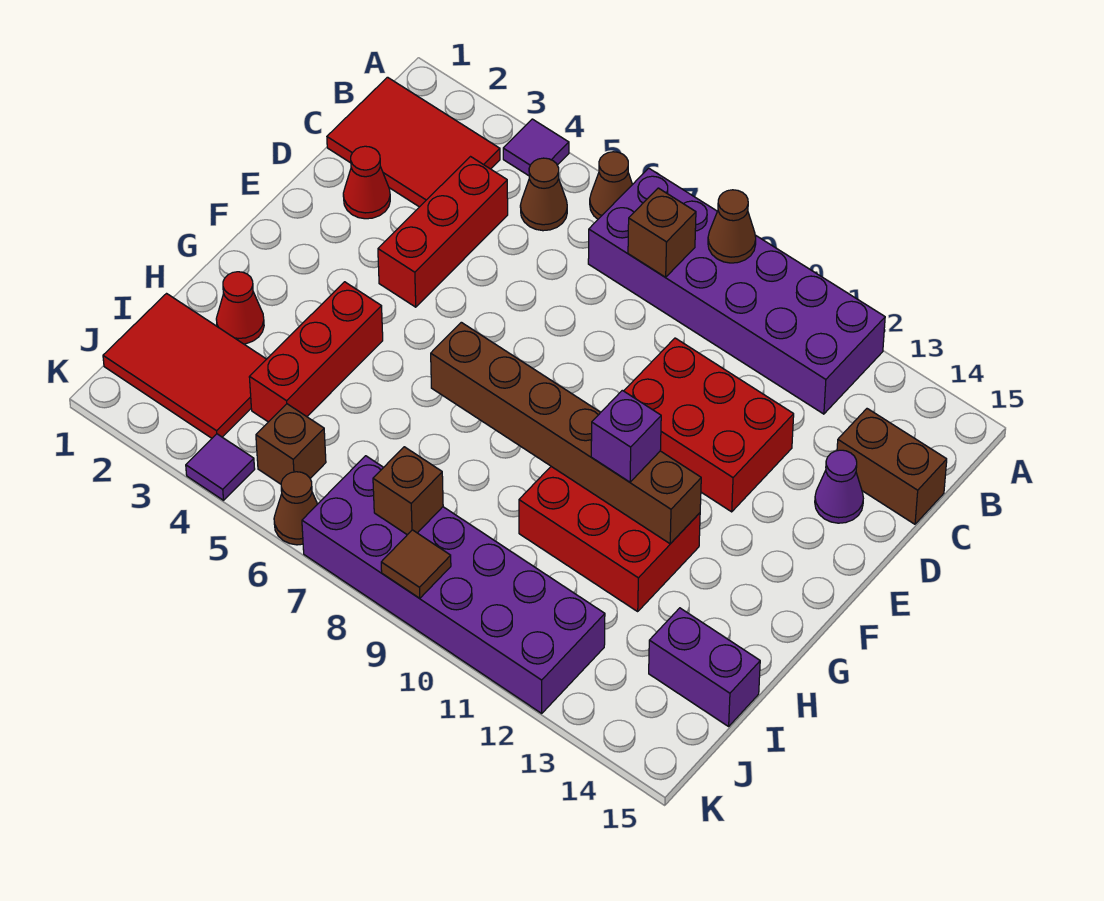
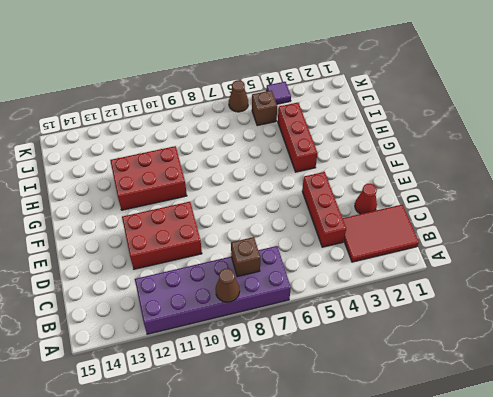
none -> purple tile A4 level 1
none -> brown cone A6 level 1
none -> brown cone B5 level 1

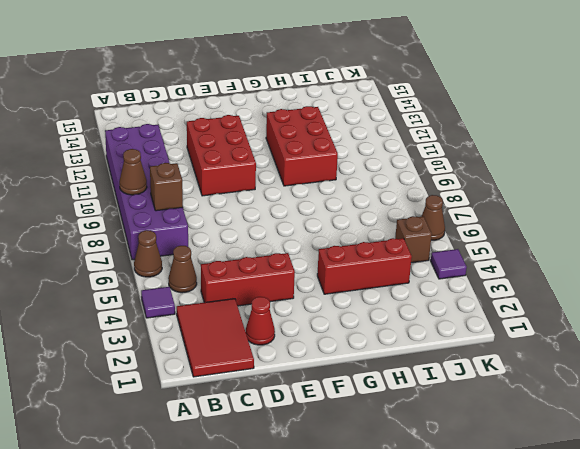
none -> brown brick C14:C15 level 1
none -> purple cone D14 level 1
none -> red cone H2 level 1

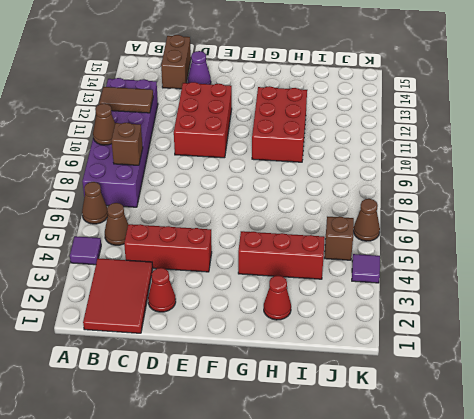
brown tile A11:B11 level 2 -> none
none -> red tile I1:J3 level 1
none -> purple brick I14:I15 level 1
none -> purple brick J7:K12 level 1

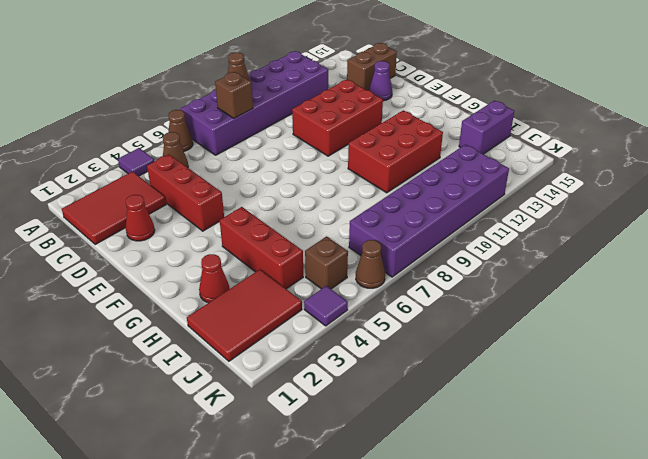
none -> brown brick G7:G12 level 2
none -> brown brick J8 level 2
none -> brown tile K9 level 2

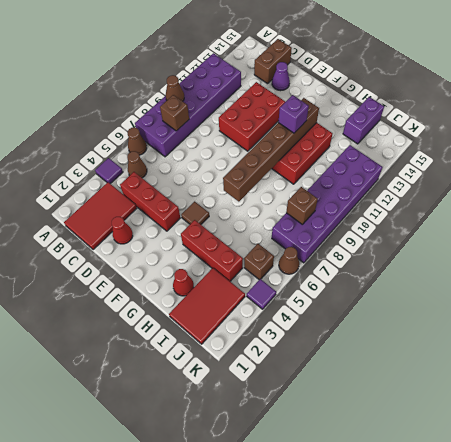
brown tile F5 level 1 -> brown tile K9 level 2

